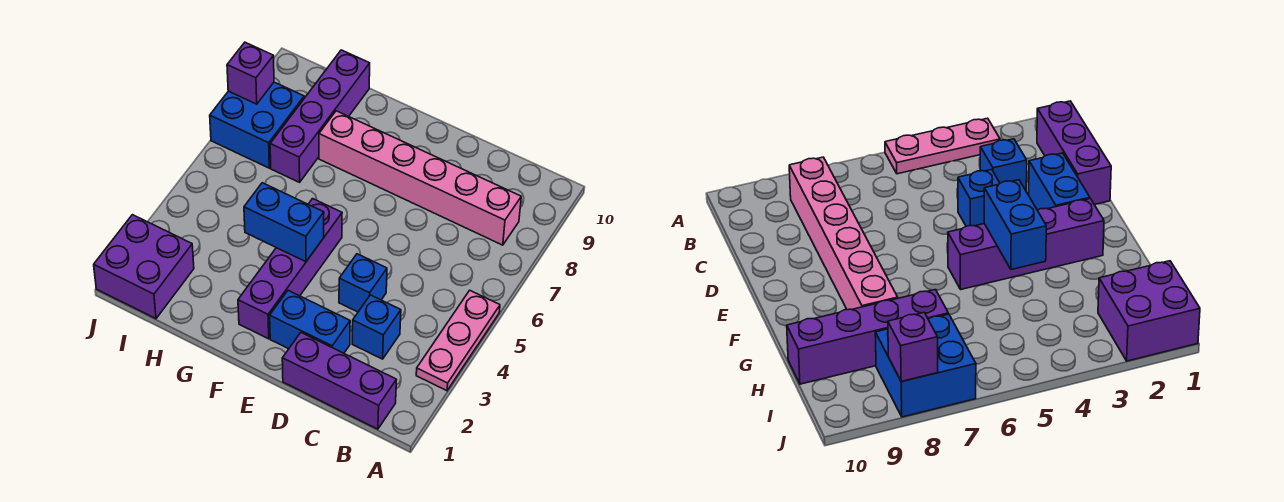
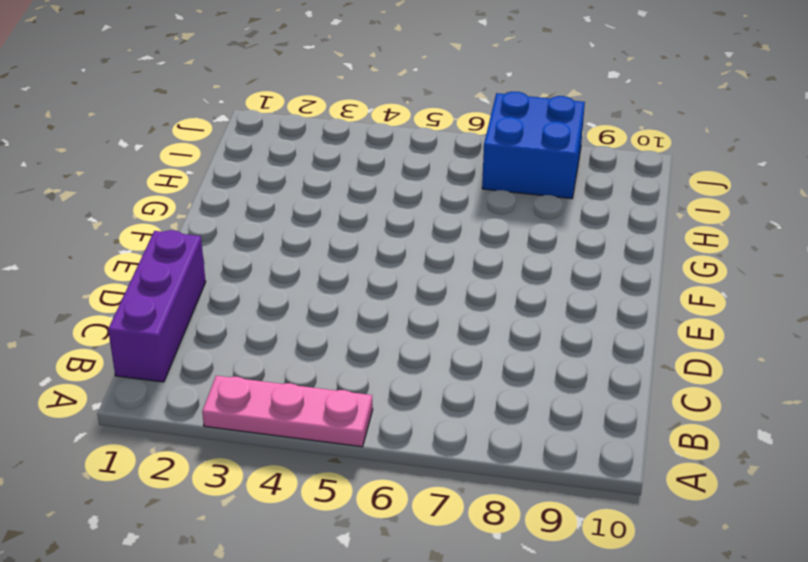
none -> pink brick B8:G8 level 1
none -> blue brick C3 level 1
none -> blue brick D2:E2 level 1

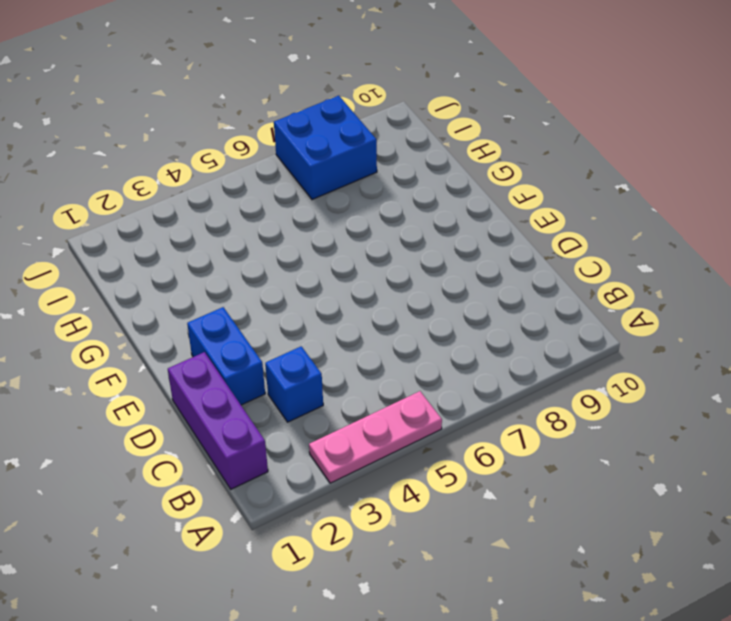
none -> pink brick B8:G8 level 1
none -> blue brick D4 level 1
none -> purple brick F2:F5 level 1

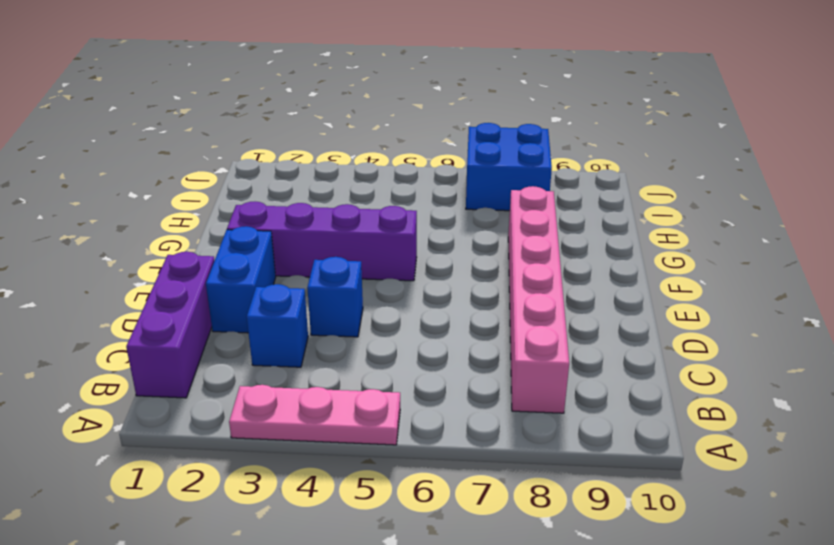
none -> purple brick H7:H10 level 1
none -> purple brick I1:J2 level 1
none -> blue brick F4:G4 level 2

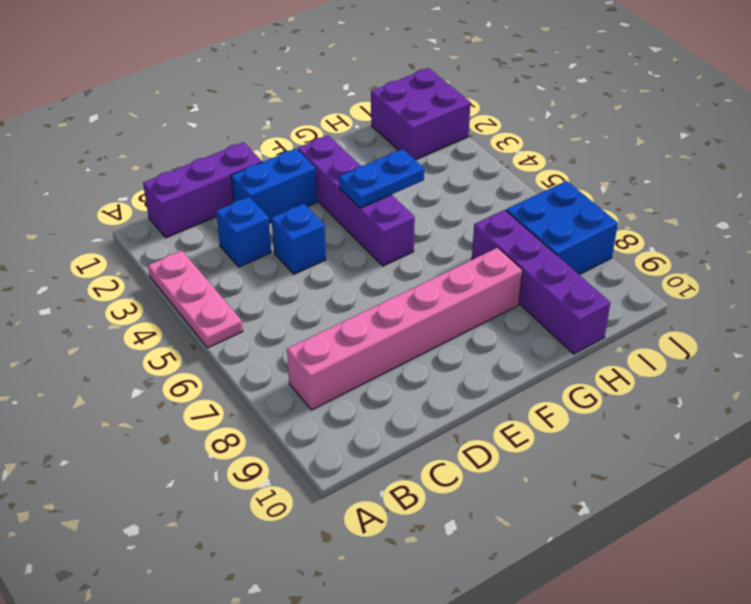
blue plate F4:G4 level 2 -> blue brick F4:G4 level 2
none -> purple brick J8 level 2

